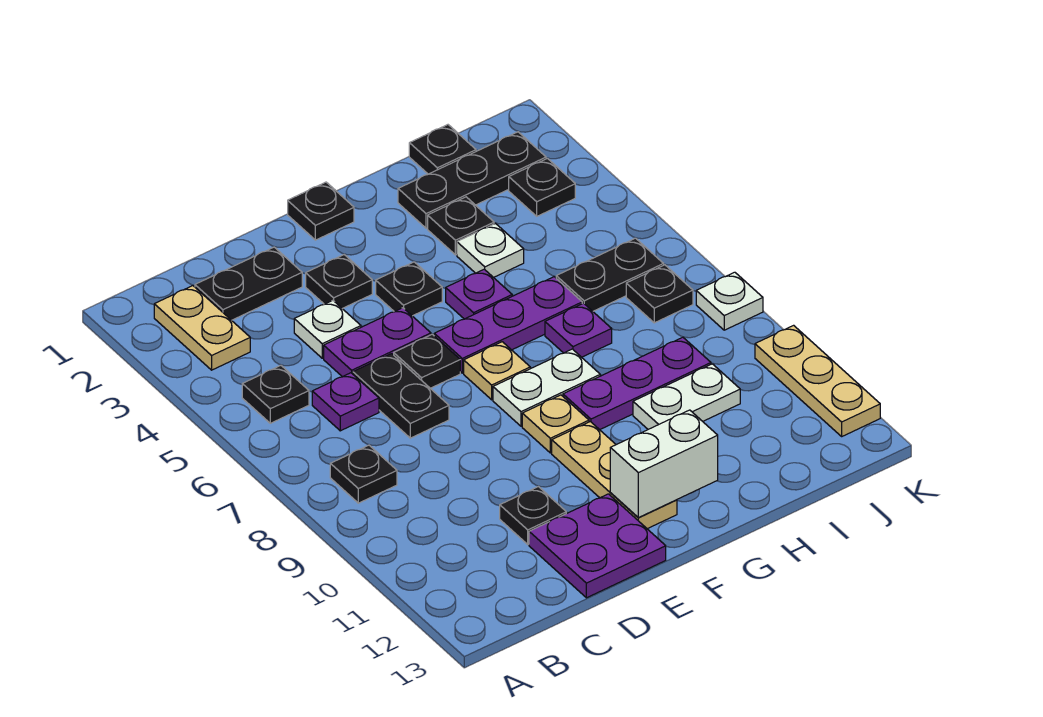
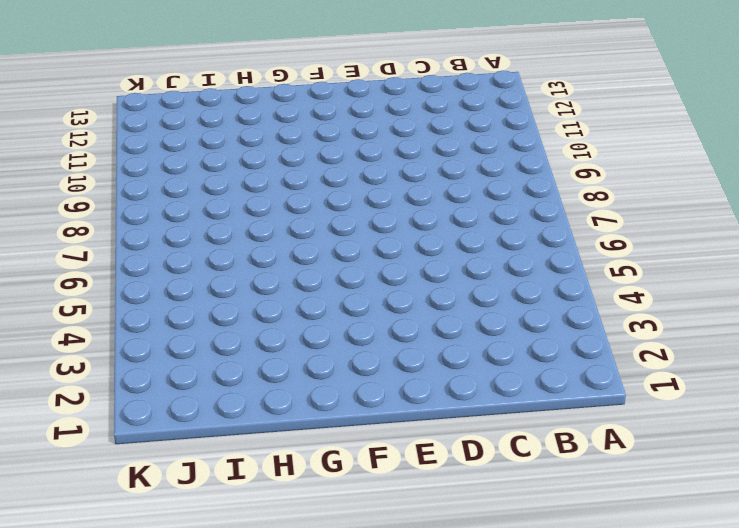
none -> tan plate B2:B3 level 1
none -> black plate B5 level 1
none -> black plate B8 level 1
none -> black plate C2:D2 level 1

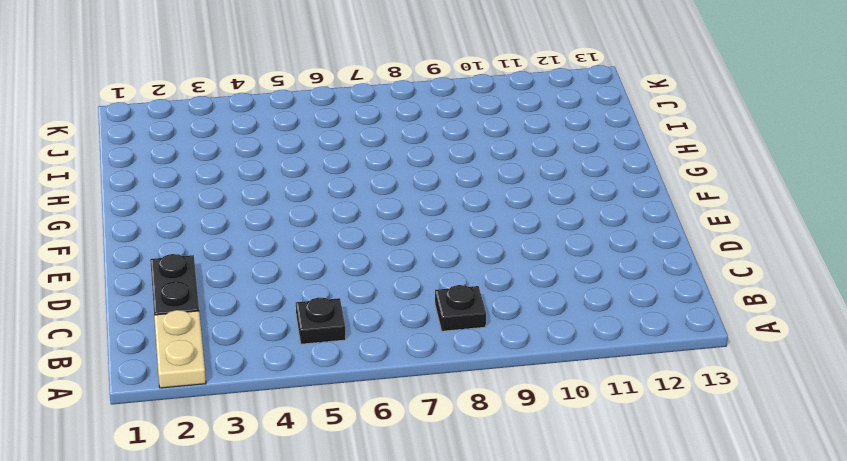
tan plate A2:B2 level 1 -> tan plate B2:B3 level 1
none -> purple plate C6 level 1
none -> white plate D4 level 1
none -> purple plate D5:E5 level 1
none -> black plate D6:D7 level 1

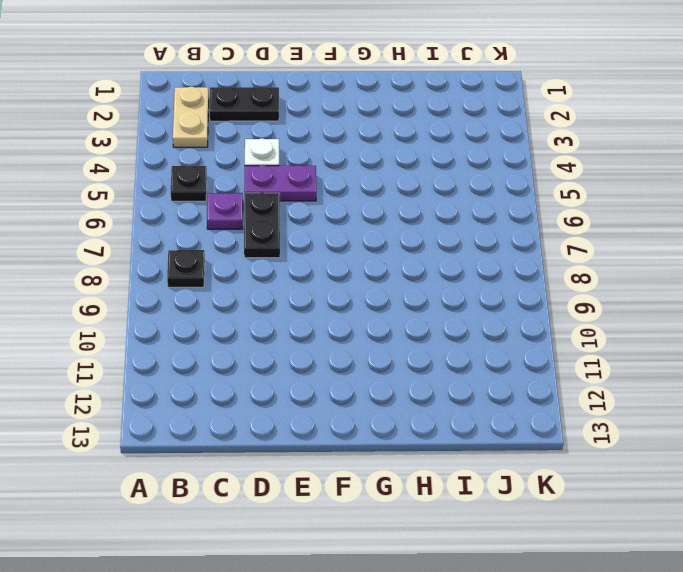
none -> black plate D11 level 1
none -> purple plate D12:E13 level 1
none -> black plate E3 level 1
none -> black plate E6 level 1

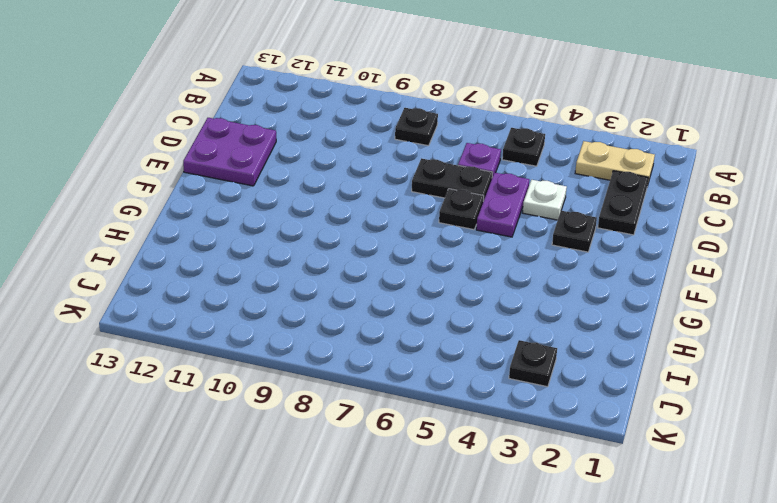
none -> black plate D11 level 1
none -> black plate F1 level 1
none -> black plate F4 level 1
none -> purple plate F6:H6 level 1

